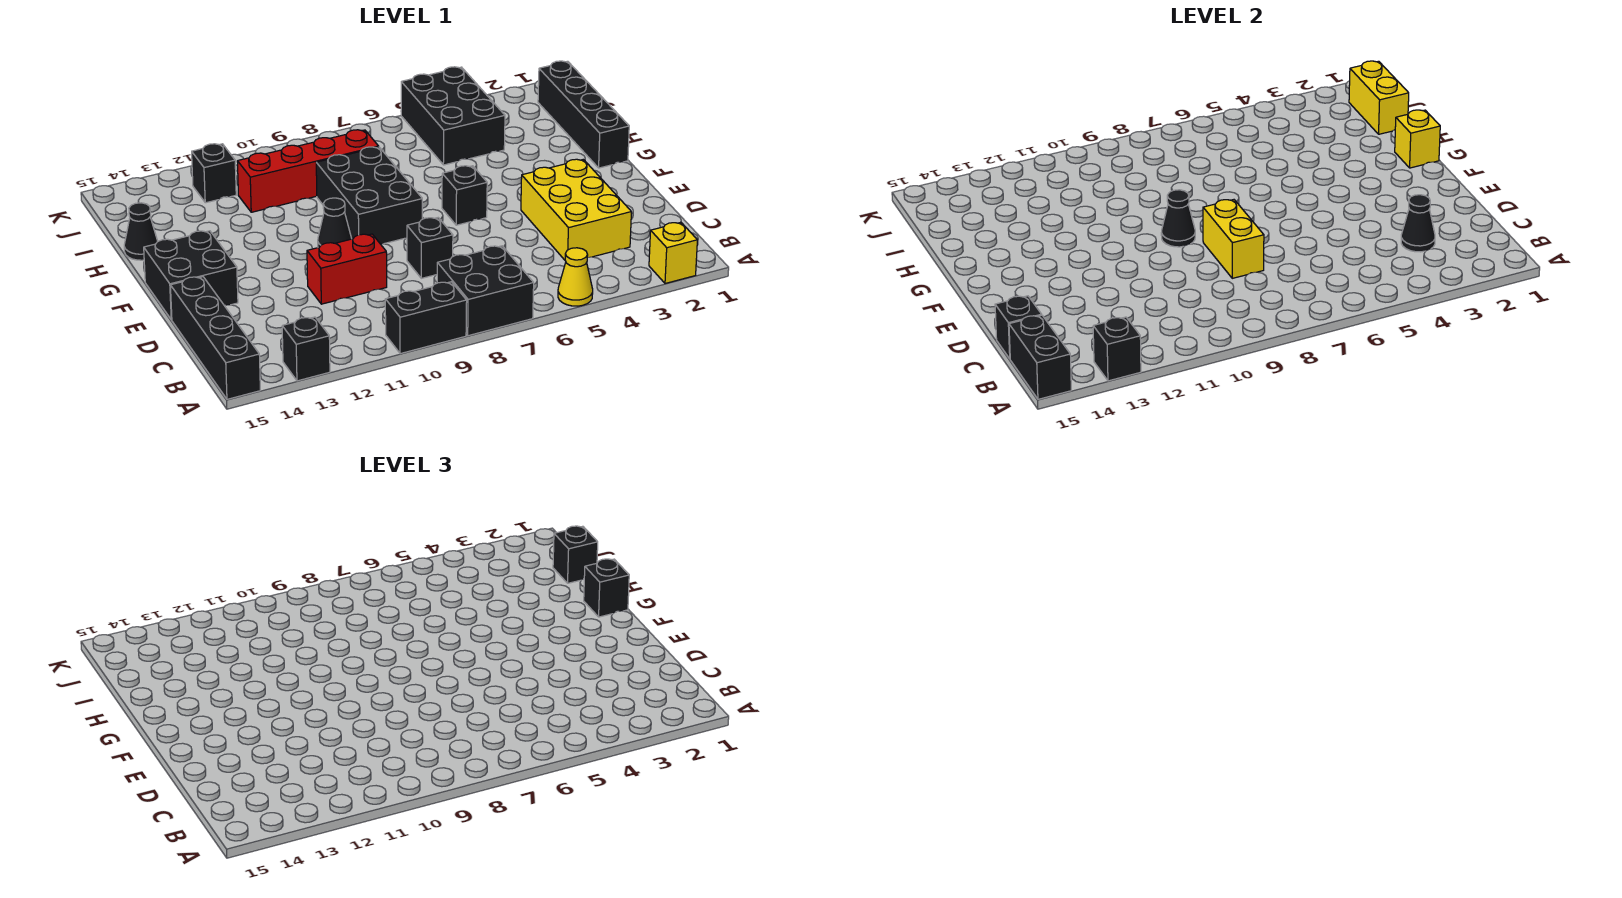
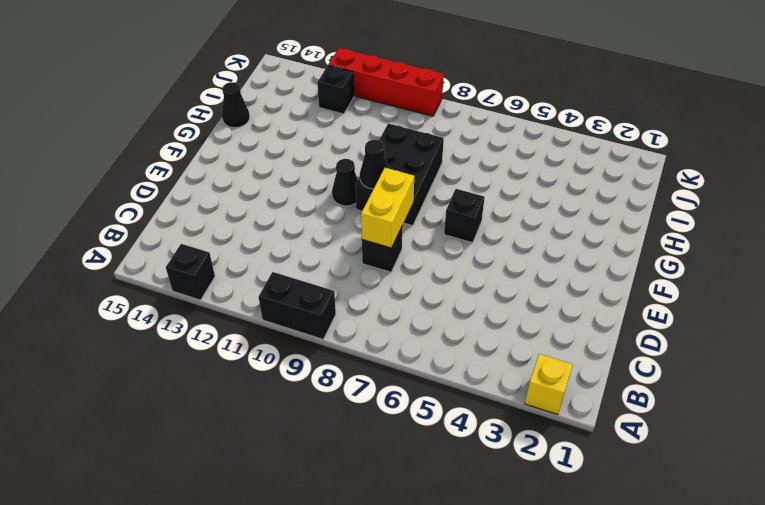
red brick K9:K12 level 1 -> red brick I8:I11 level 1
none -> yellow cone A5 level 1
none -> black brick A7:B8 level 1
none -> black brick A15:D15 level 1

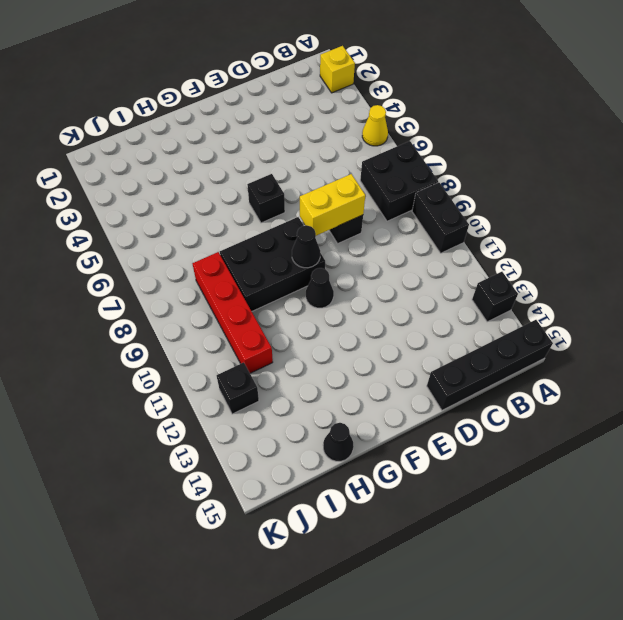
none -> yellow brick C3:E4 level 1
none -> red brick D10:D11 level 1
none -> black brick E14:F15 level 1

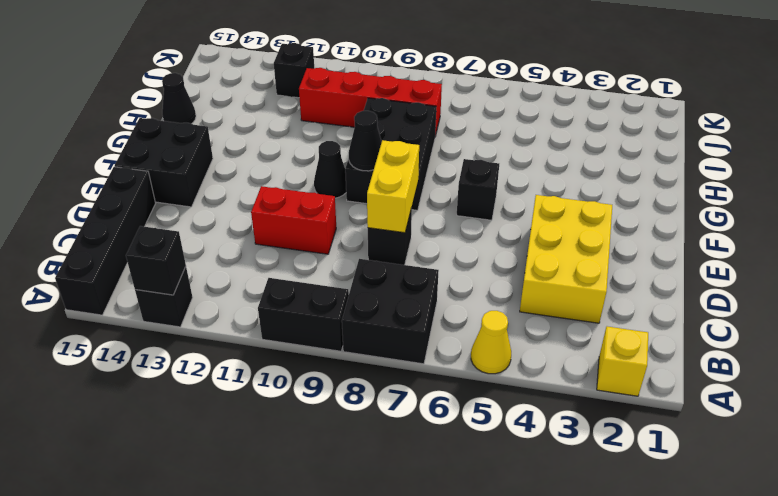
none -> black brick G1:J1 level 1
none -> black brick I4:K5 level 1
none -> black brick A15:B15 level 2

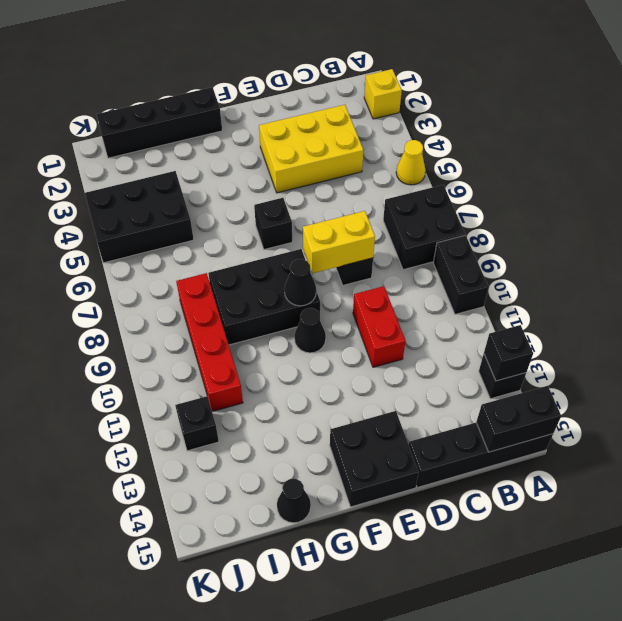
none -> black cone C3 level 2
none -> black brick C15 level 2
none -> yellow brick G1 level 2

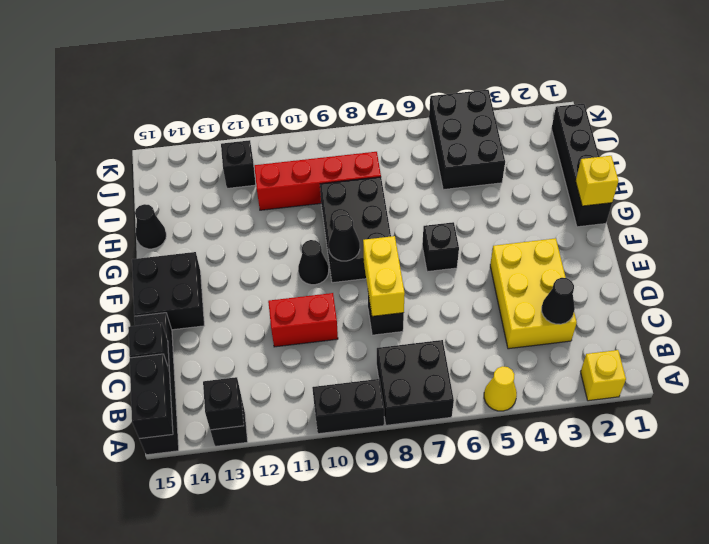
none -> yellow brick I1:J1 level 2
none -> black brick G1 level 3
none -> black brick I1 level 3

